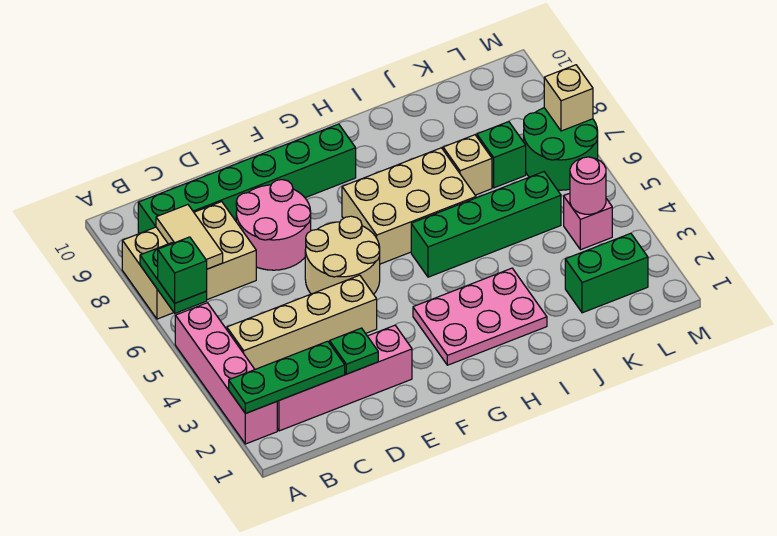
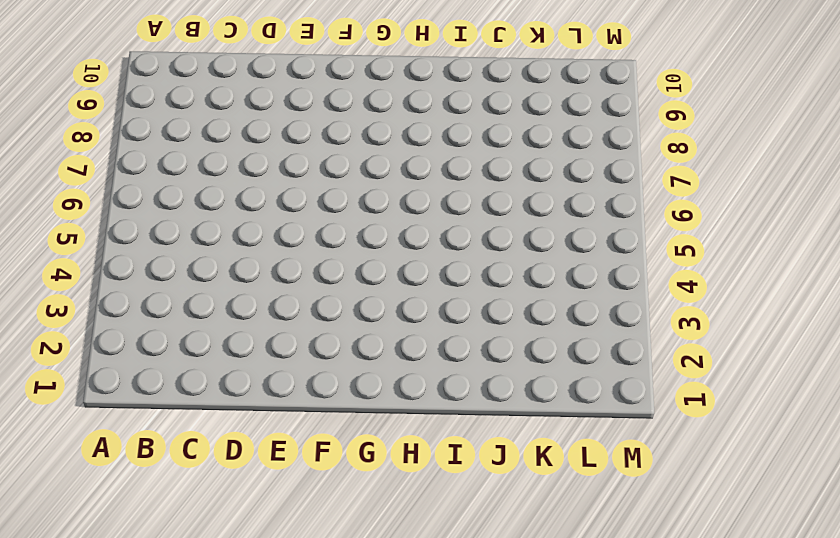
none -> pink brick A2:A5 level 1
none -> tan brick A7:C8 level 1
none -> pink brick B2:E2 level 1

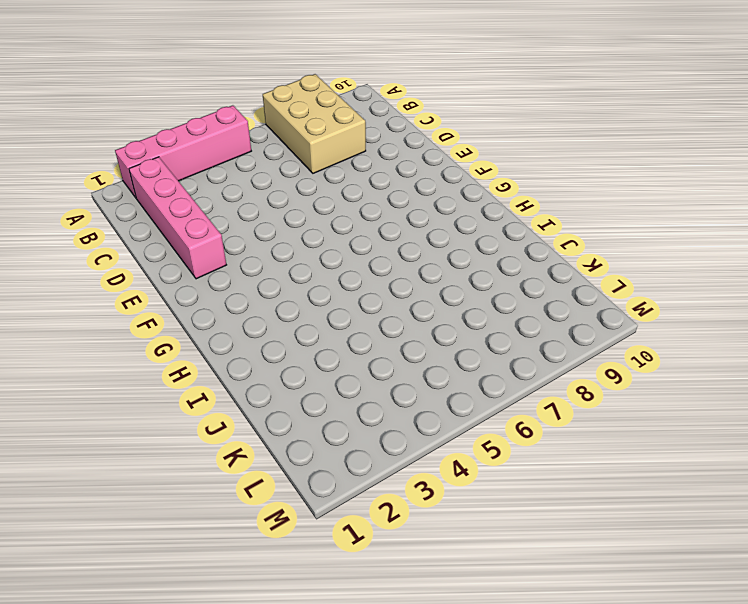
none -> tan brick B4:E4 level 1
none -> green brick B9:G9 level 1
none -> pink round brick D7:E8 level 1

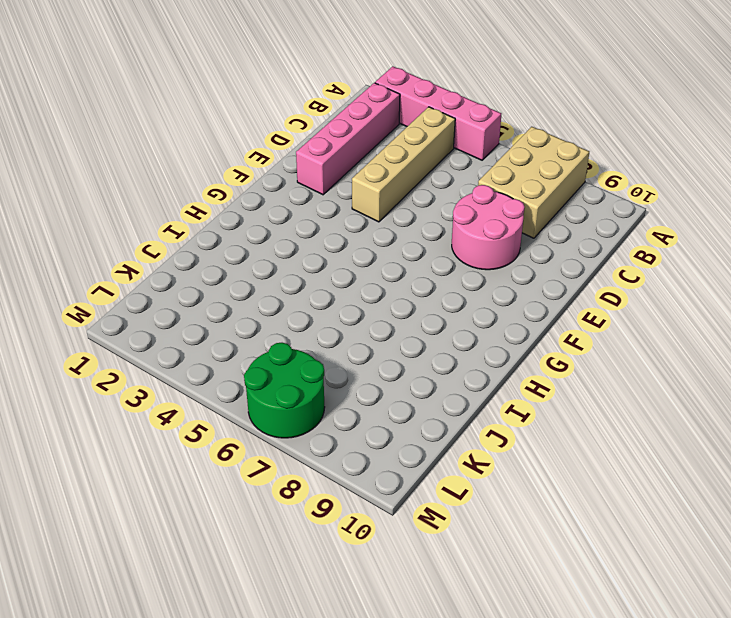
none -> green brick B9:G9 level 1
none -> tan round brick E5:F6 level 1
none -> pink plate G2:I3 level 1

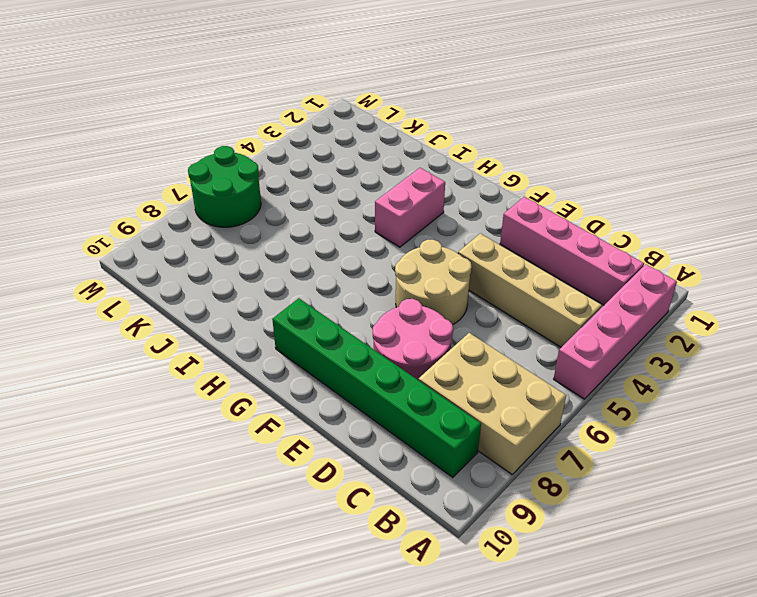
pink brick H3:H4 level 1 -> pink plate G2:I3 level 1
none -> tan brick G6:I7 level 1
none -> green brick H5:K5 level 1
none -> tan brick J7 level 1

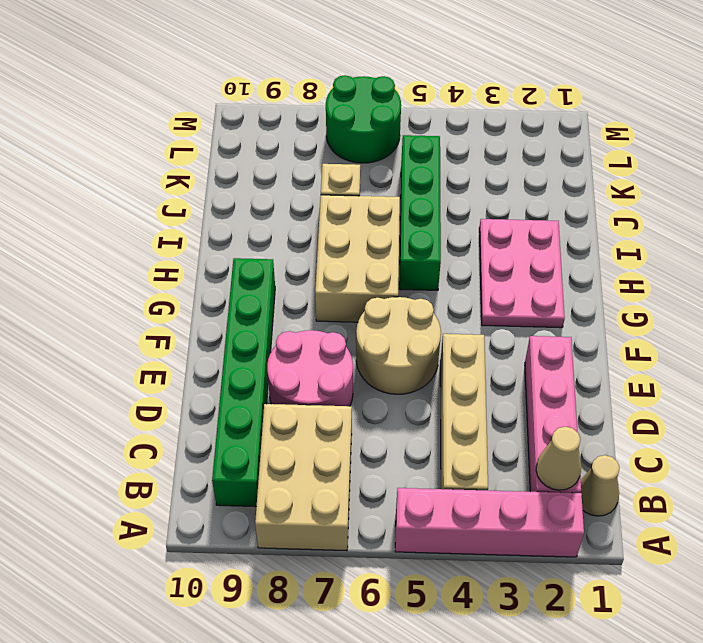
tan cone B1 level 1 -> none
tan cone B2 level 2 -> green plate A2:C2 level 2
none -> green brick K2:L2 level 1
none -> green brick K7 level 1
none -> pink brick L4 level 1

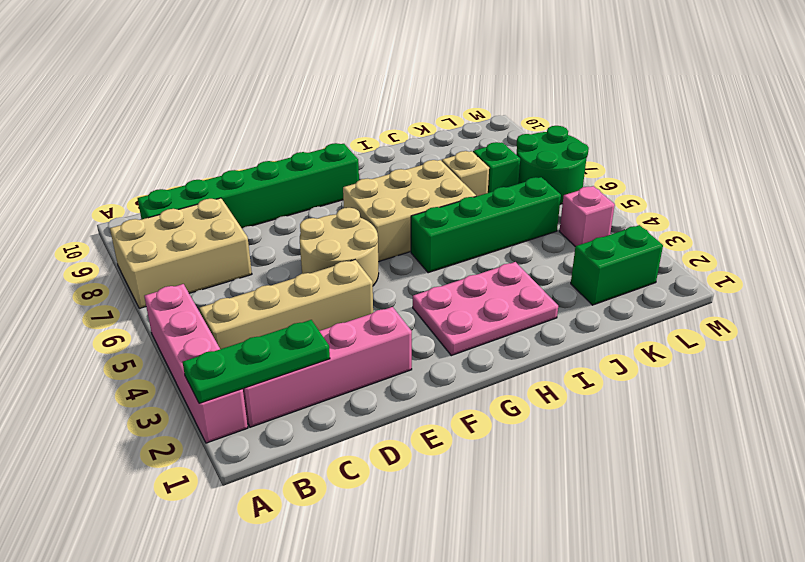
none -> pink round brick D7:E8 level 1
none -> green plate A6:A7 level 2
none -> tan tile B7:B8 level 2

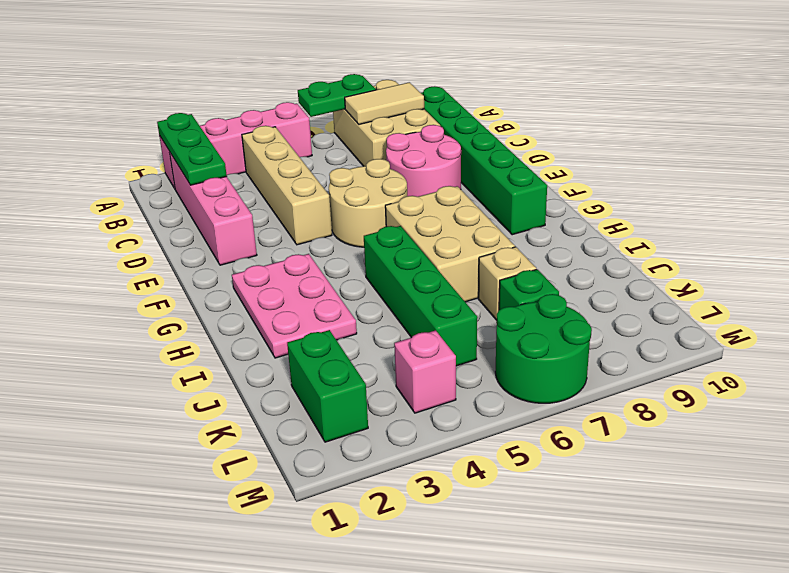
none -> green plate D2 level 2
none -> pink round brick L4 level 2
none -> tan brick M7 level 2

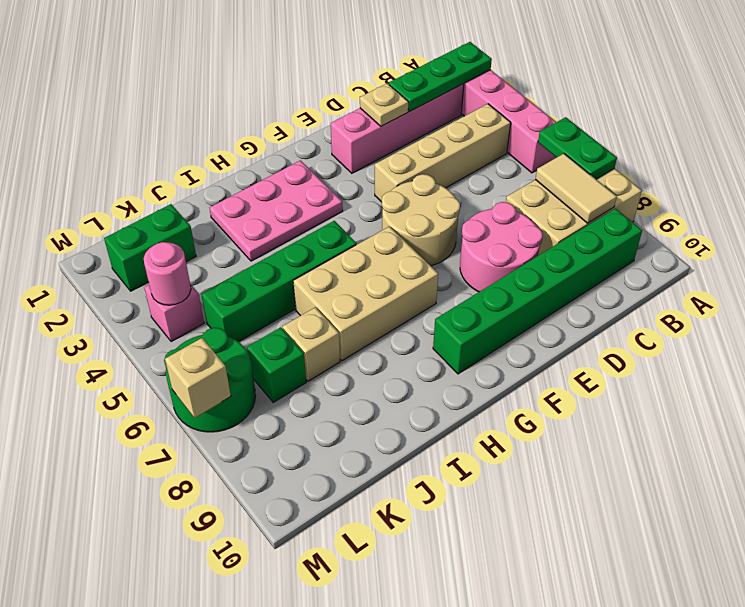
tan plate D2 level 2 -> green plate D2 level 2
none -> green brick A6 level 3

